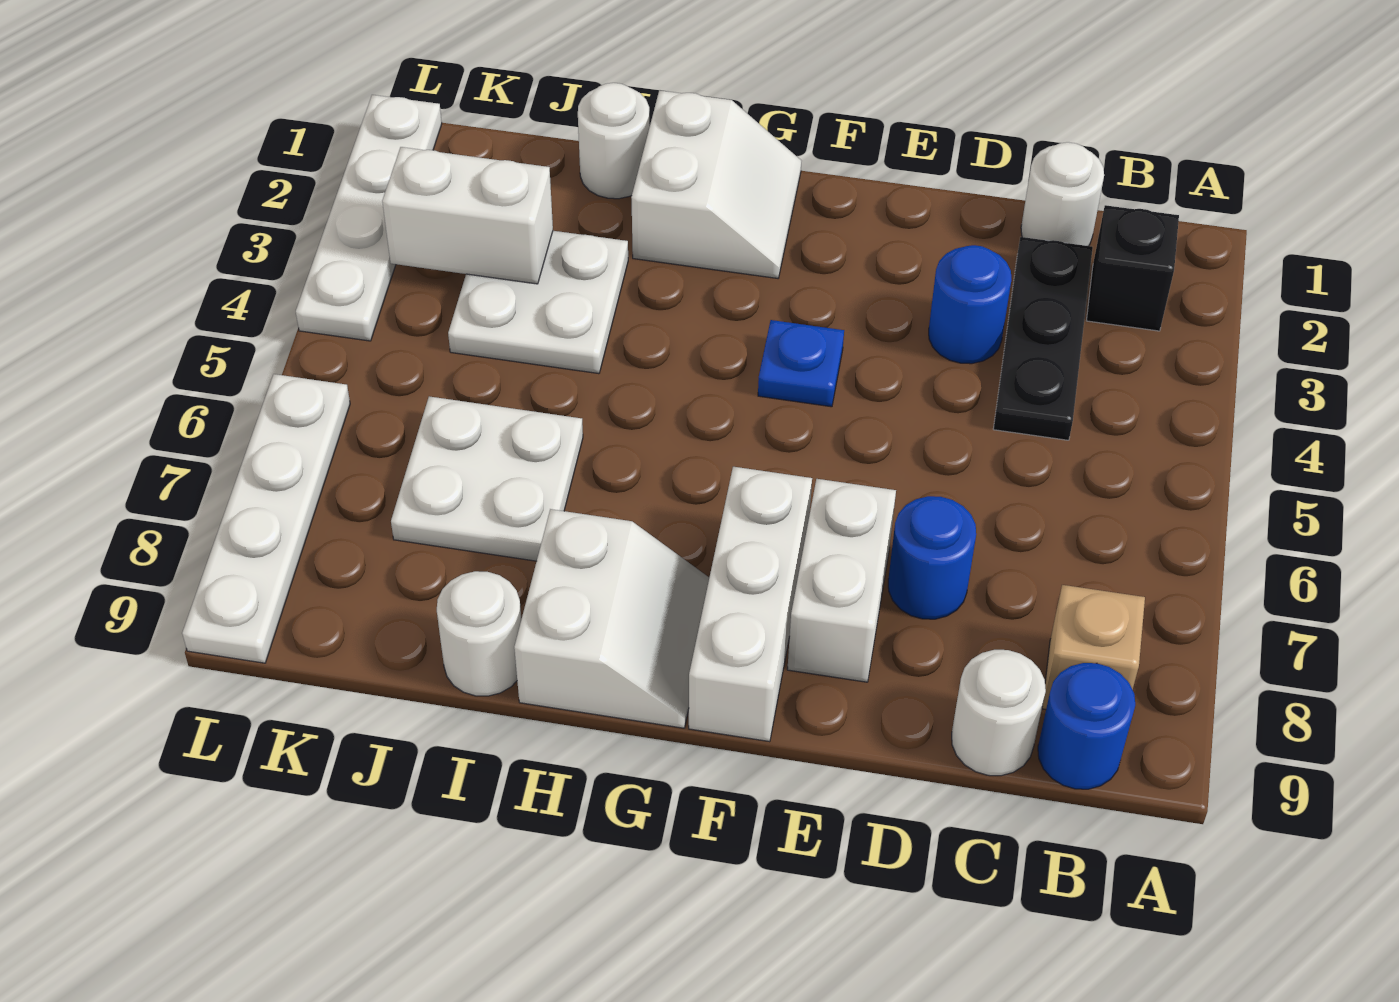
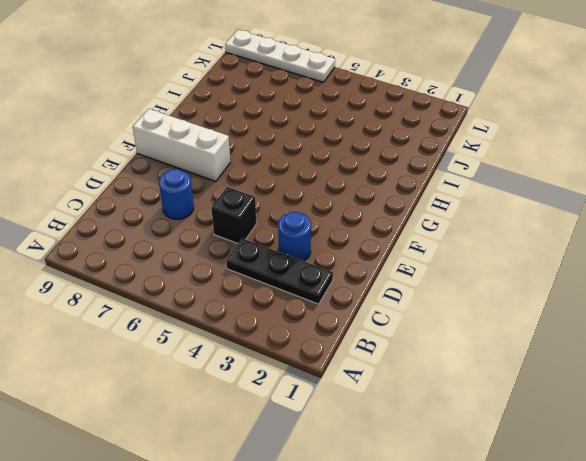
black brick D5 level 1 -> black brick B2 level 1
none -> tan brick B8 level 1
none -> blue round brick B9 level 1
none -> white round brick C1 level 1

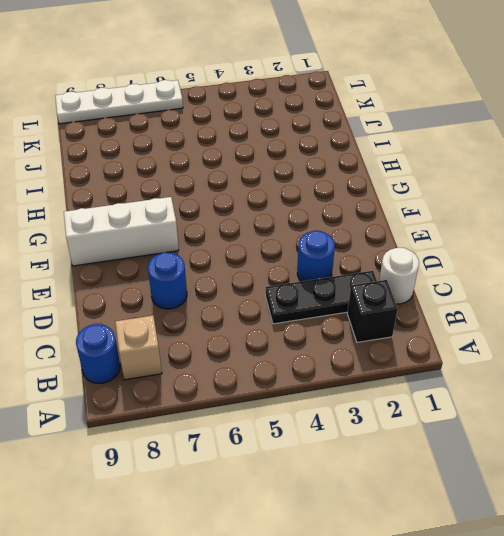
none -> white round brick C9 level 1
none -> white brick E7:E8 level 1
none -> blue plate F4 level 1

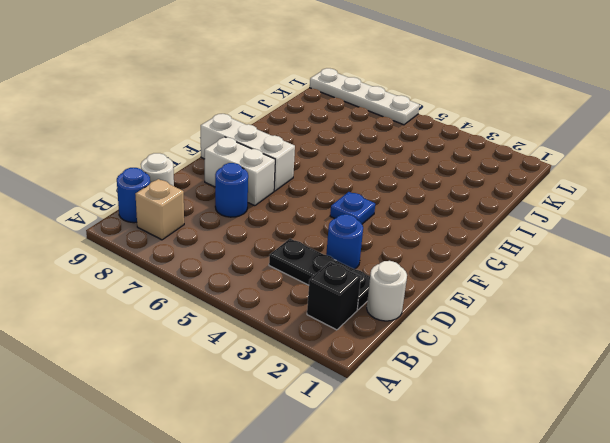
none -> white slope G1:H2 level 1 top H
none -> white slope G8:H9 level 1 top H
none -> white round brick I1 level 1

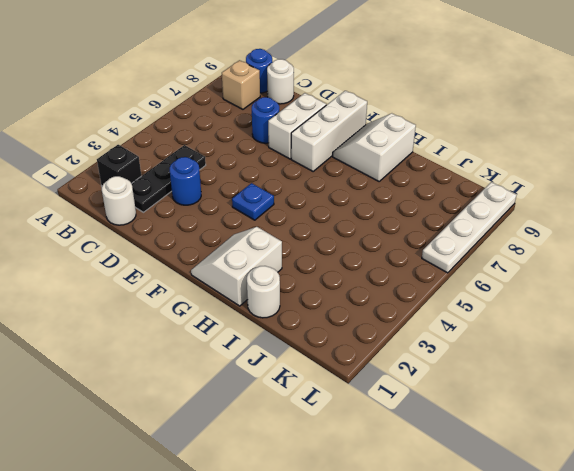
none -> white plate I3:J4 level 1
none -> white plate I6:J7 level 1
none -> white round brick I9 level 1

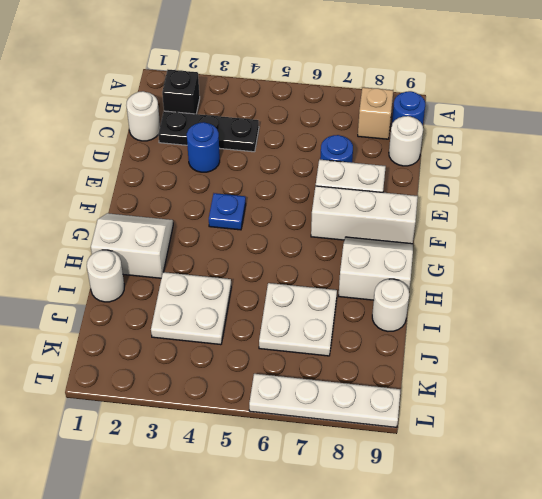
none -> white plate L1:L4 level 1
none -> white brick J3:K3 level 2

